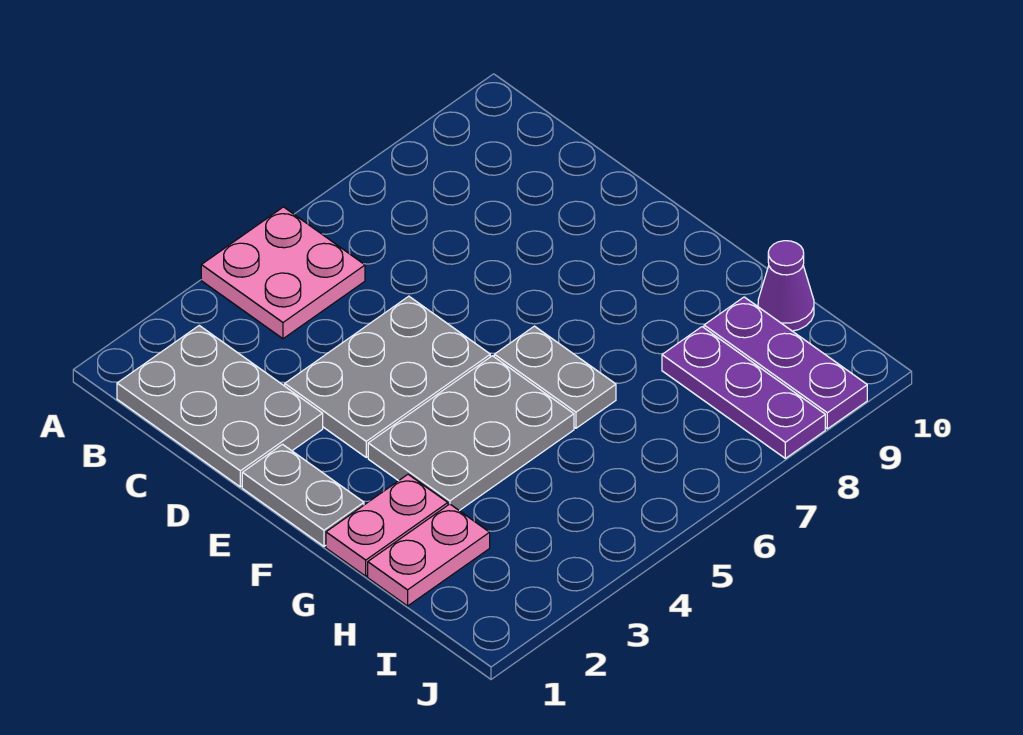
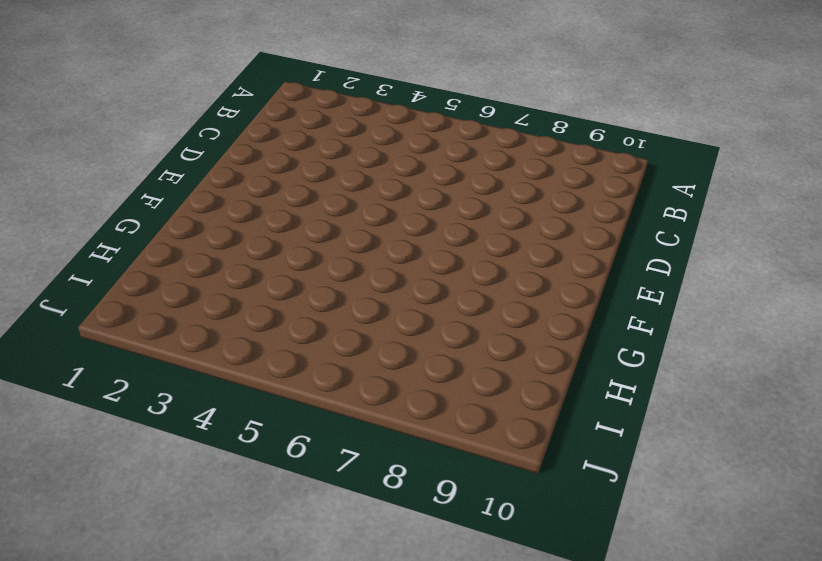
none -> pink plate A4:B5 level 1
none -> grey plate B1:D2 level 1

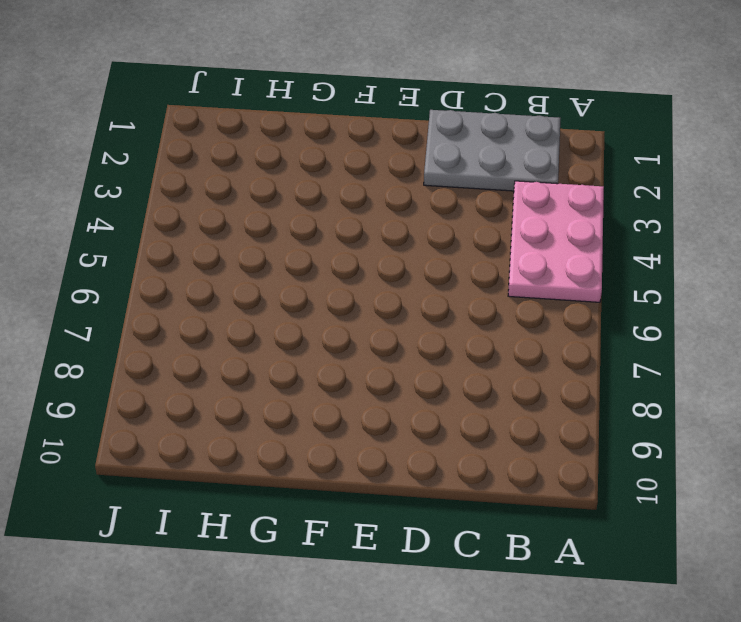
pink plate A3:B5 level 1 -> pink plate A4:B5 level 1
none -> grey plate D3:E5 level 1
none -> grey plate E1:F1 level 1

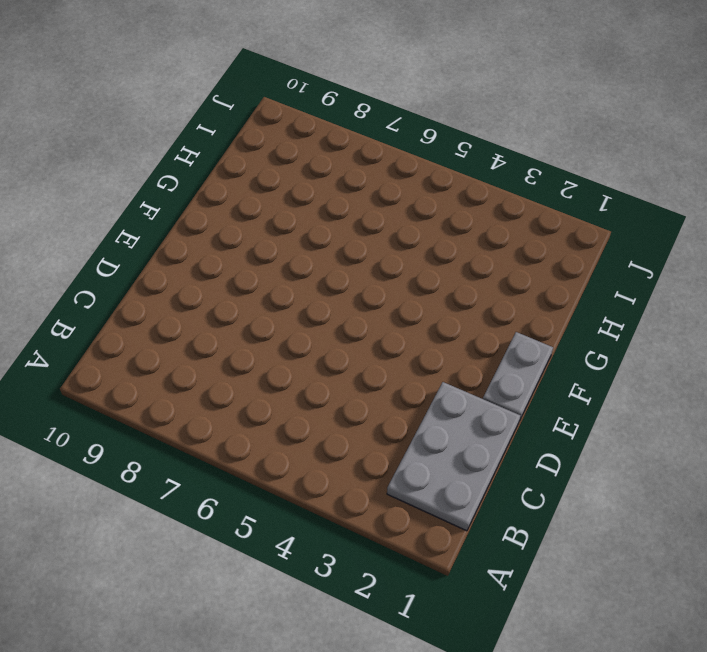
none -> pink plate A4:B5 level 1
none -> grey plate D3:E5 level 1

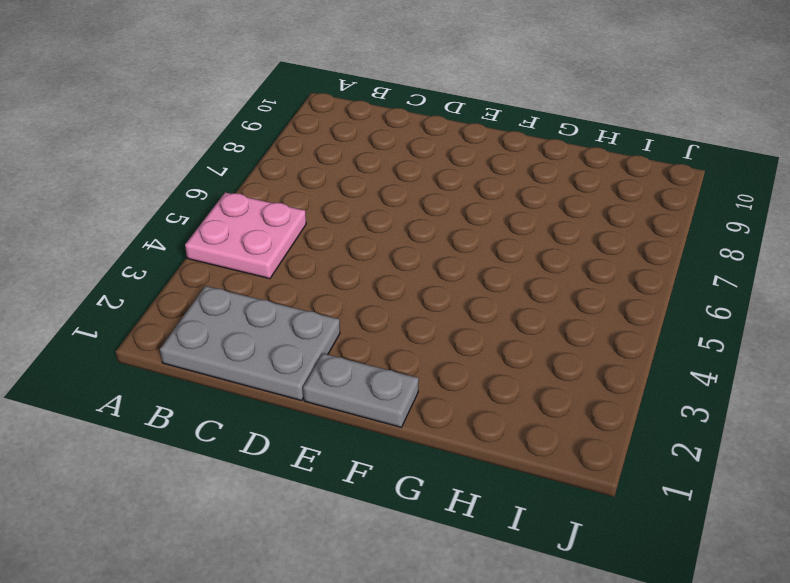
none -> grey plate D3:E5 level 1
none -> grey plate F3:G5 level 1

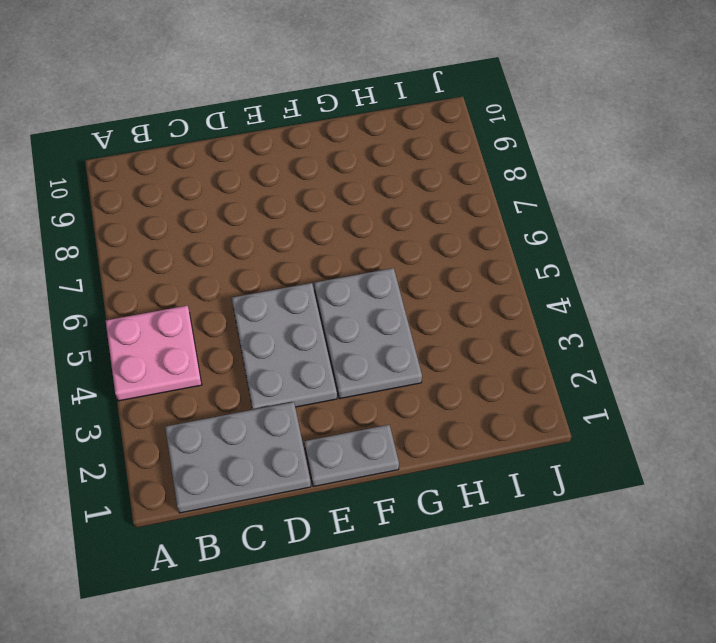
none -> grey plate F6:G6 level 1
none -> pink plate G1:G2 level 1

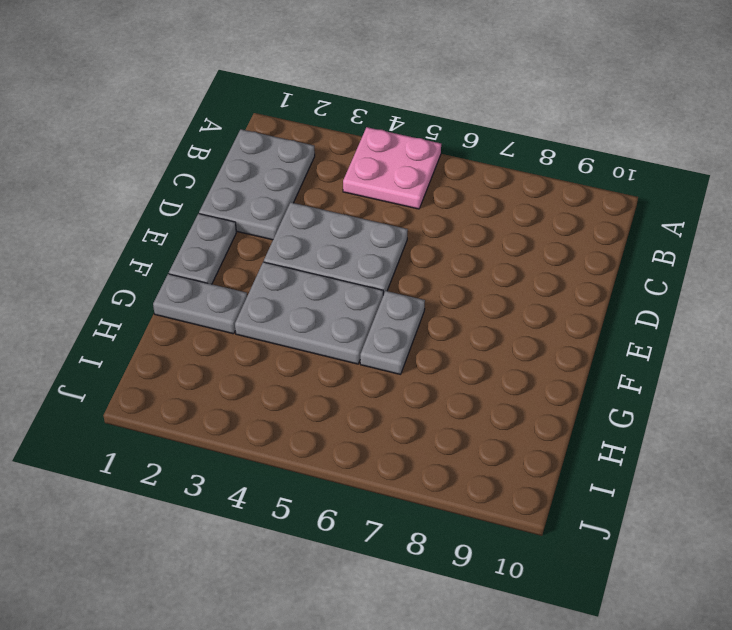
grey plate G1:G2 level 1 -> pink plate G1:G2 level 1
none -> pink plate H1:H2 level 1
none -> purple plate H8:J8 level 1

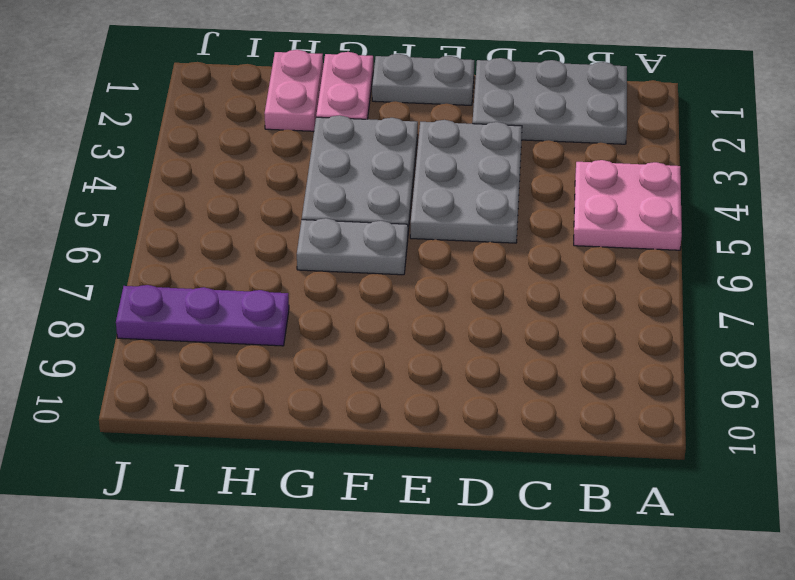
none -> purple plate H9:J9 level 1
none -> purple cone H10 level 1

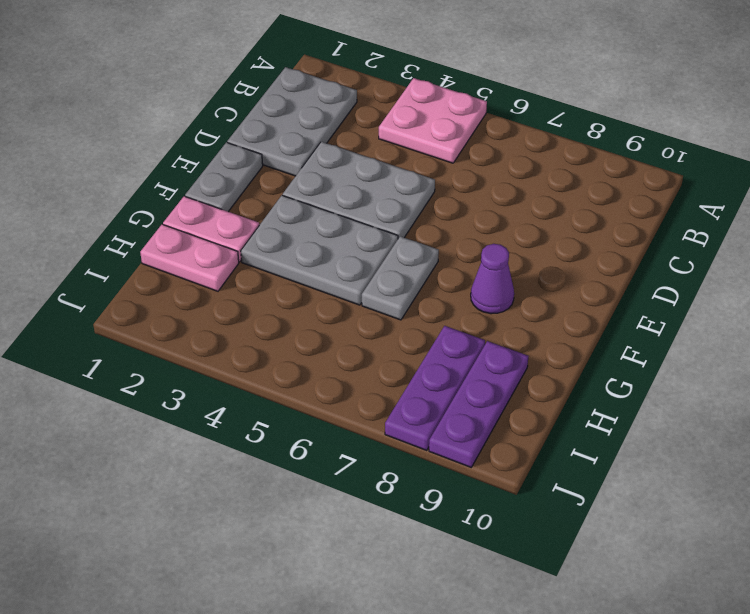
purple cone F8 level 1 -> purple cone H10 level 1

